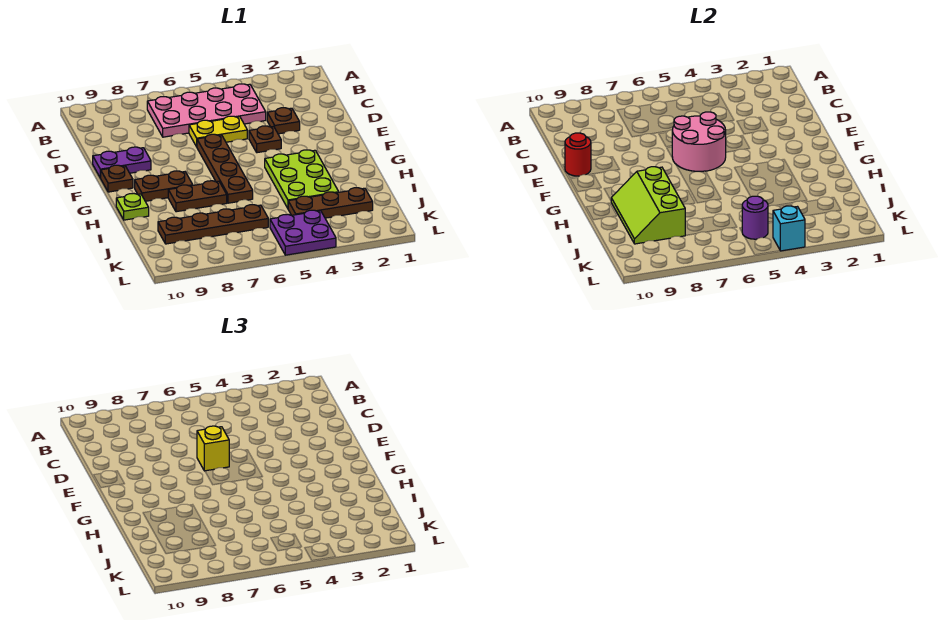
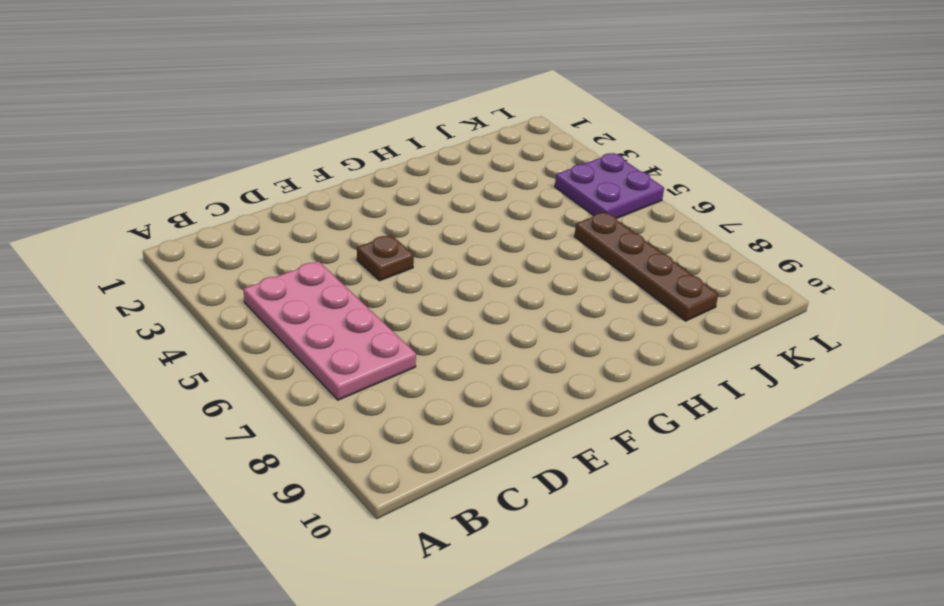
none -> brown plate D3 level 1
none -> yellow plate D5:D6 level 1
none -> brown plate E6:H6 level 1

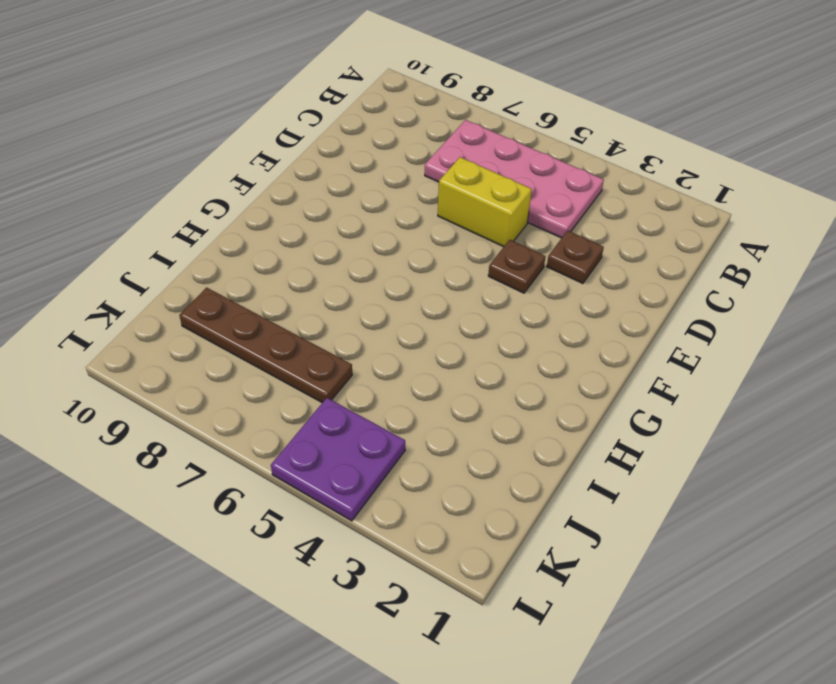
yellow brick D5:D6 level 1 -> yellow plate D5:D6 level 1
none -> brown plate E6:H6 level 1
none -> purple plate E9:E10 level 1
none -> brown plate F10 level 1

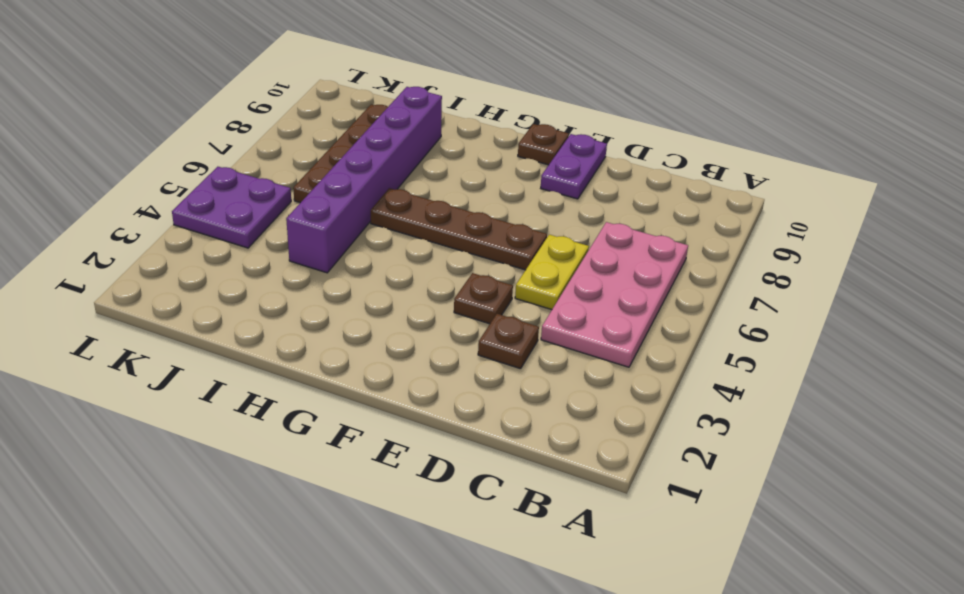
purple brick I4:I9 level 1 -> lime plate G3:I4 level 1
none -> brown plate G8:G9 level 1
none -> brown plate H7:H8 level 1
none -> lime plate H10 level 1

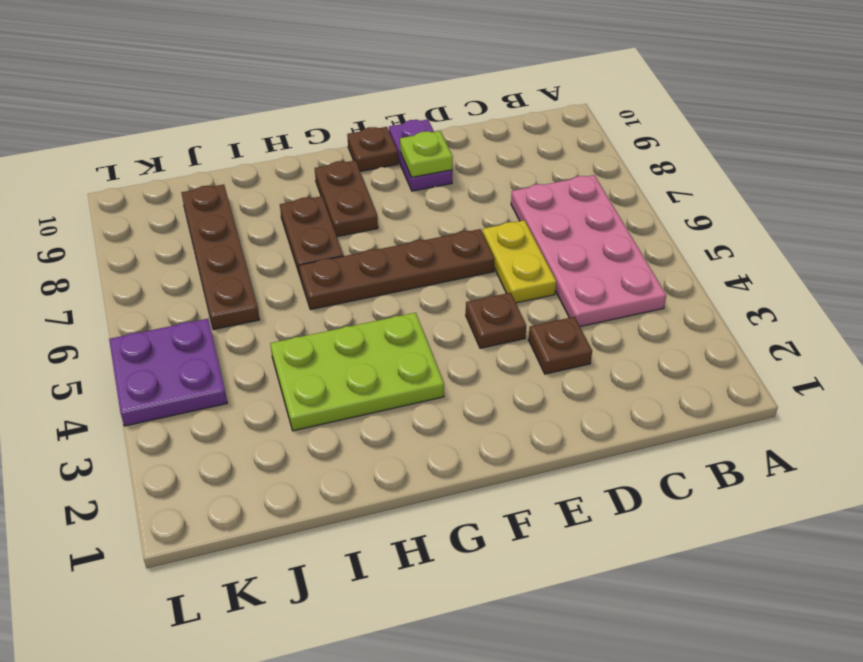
lime plate E9 level 2 -> lime plate H10 level 1
none -> brown plate J2:J4 level 1
none -> pink round brick E5:F6 level 2
none -> red round brick E10 level 2

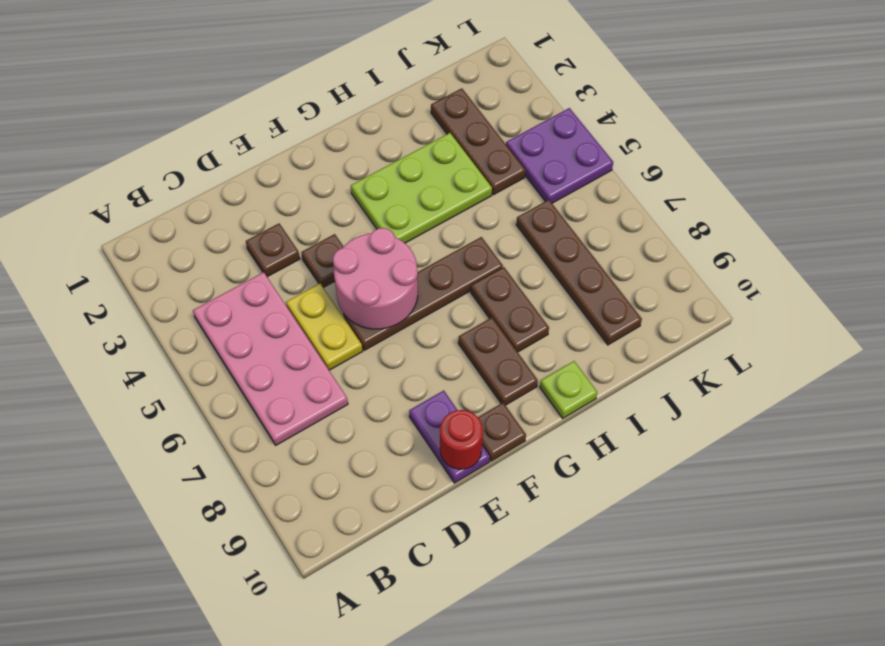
none -> lime slope H8:J9 level 2 top 8
none -> purple round brick K5 level 2
none -> cyan brick L4 level 2

